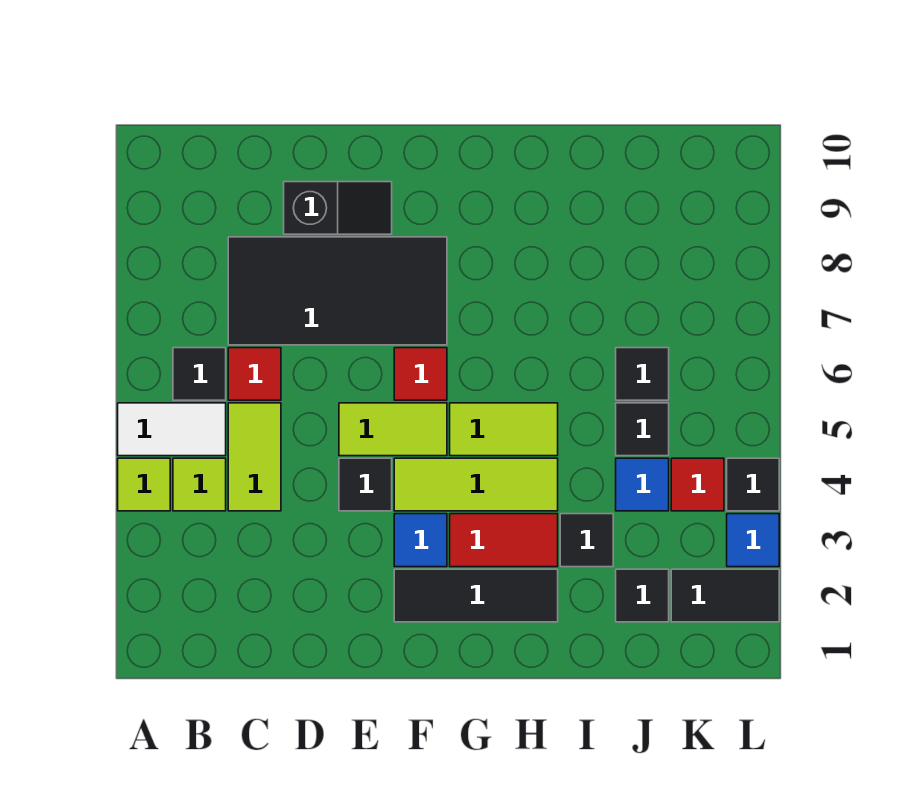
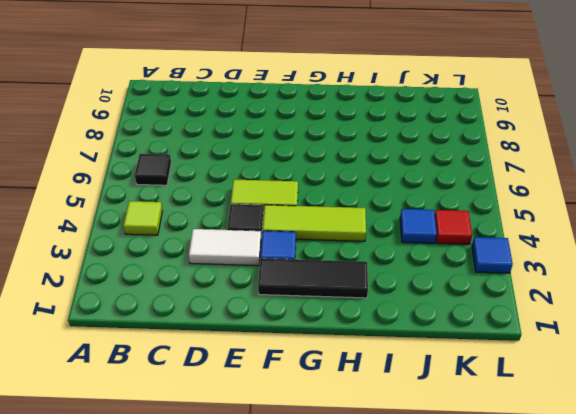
white tile D3:E3 level 1 -> white tile A5:B5 level 1
none -> lime tile A4 level 1
none -> lime tile C4:C5 level 1
none -> red tile C6 level 1

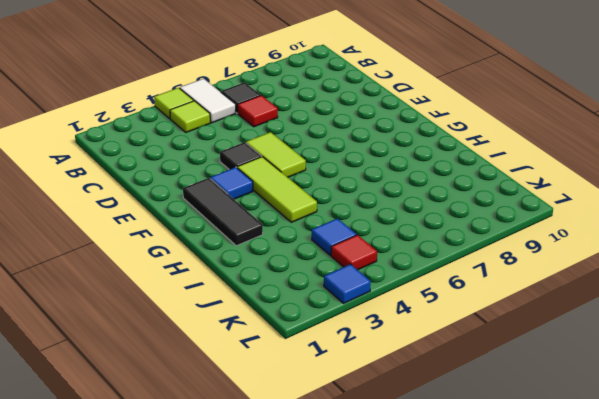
none -> lime tile C4:C5 level 1
none -> black tile C7:F8 level 1
none -> black slope D9:E9 level 1 top D

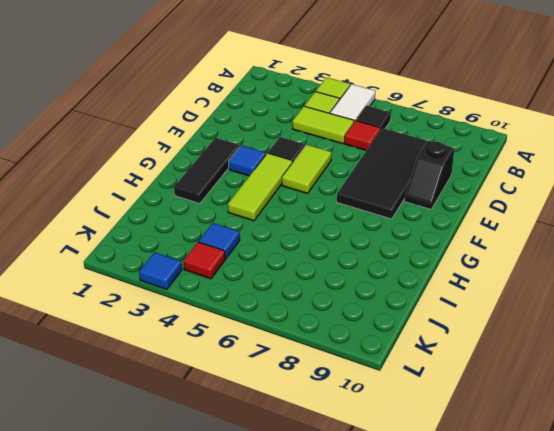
none -> red tile F6 level 1
none -> red tile G3:H3 level 1
none -> lime tile G5:H5 level 1

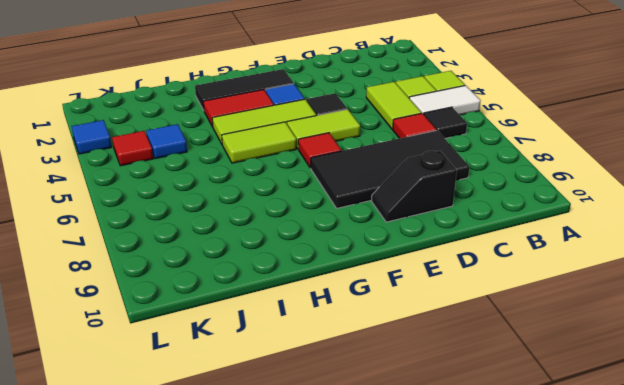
none -> black tile I3 level 1
none -> black tile J2 level 1
none -> black tile J5 level 1

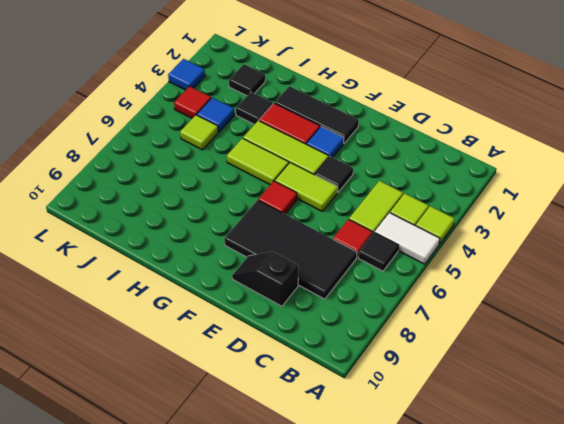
lime tile J5 level 1 -> black tile J5 level 1
none -> black tile J6 level 1
none -> black tile K2:L2 level 1
none -> black tile L4 level 1

